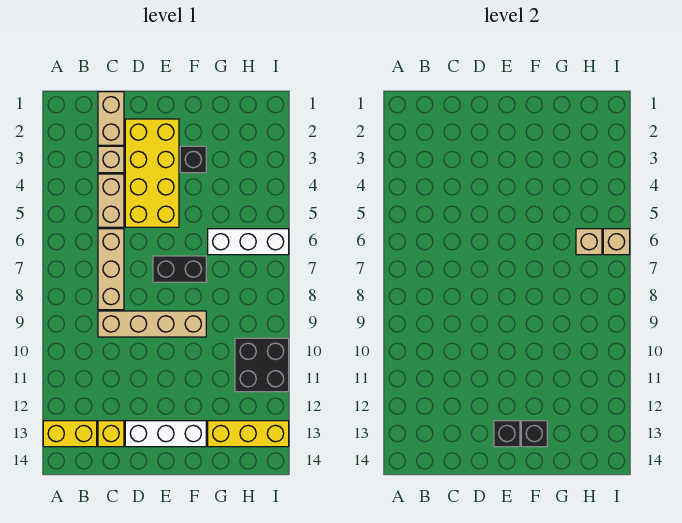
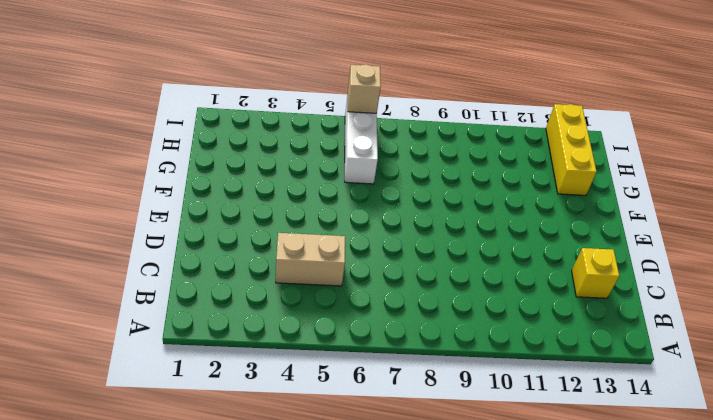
none -> yellow brick A13:B13 level 1
none -> tan brick C1:C2 level 1
none -> tan brick C3 level 1

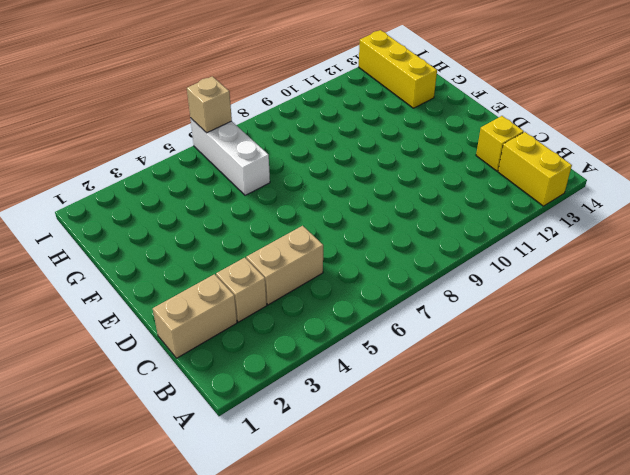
none -> tan brick C6:C8 level 1
none -> tan brick C9:F9 level 1
none -> yellow brick D2:E5 level 1

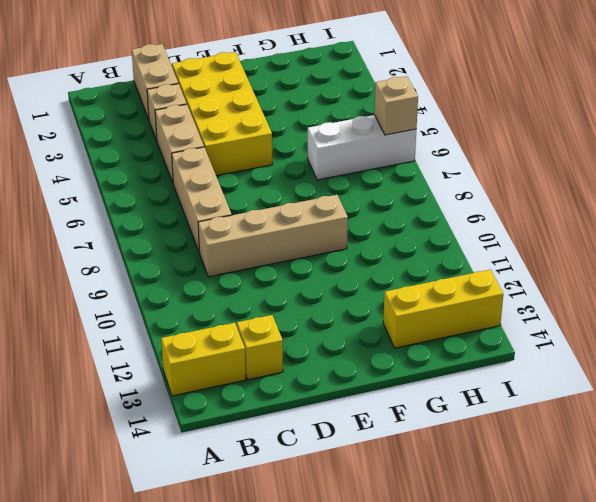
none -> white brick D13:F13 level 1
none -> black brick E7:F7 level 1
none -> black brick F3 level 1

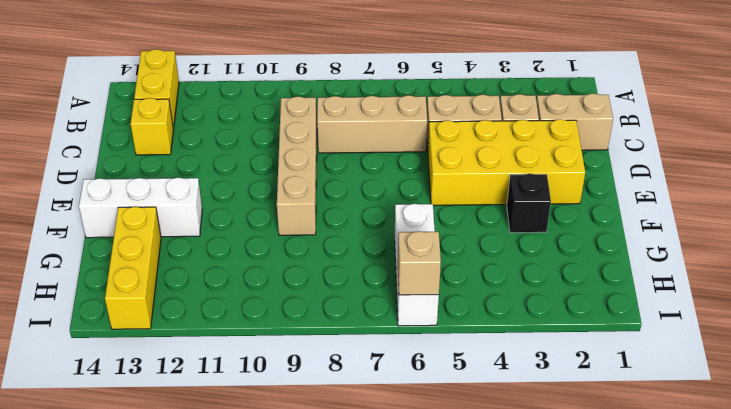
white brick F12:F14 level 1 -> white brick D13:F13 level 1
none -> black brick E7:F7 level 1
none -> black brick H10:I11 level 1
none -> black brick E13 level 2

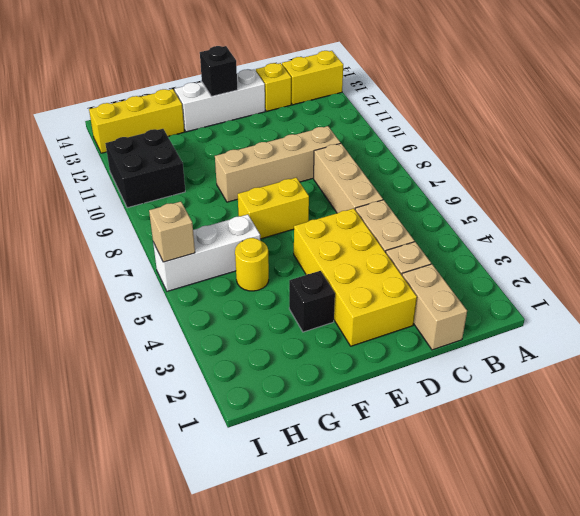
yellow brick E7:F7 level 1 -> black brick E7:F7 level 1
yellow round brick G5 level 1 -> none
none -> black brick F13 level 2
none -> tan brick H6 level 2

